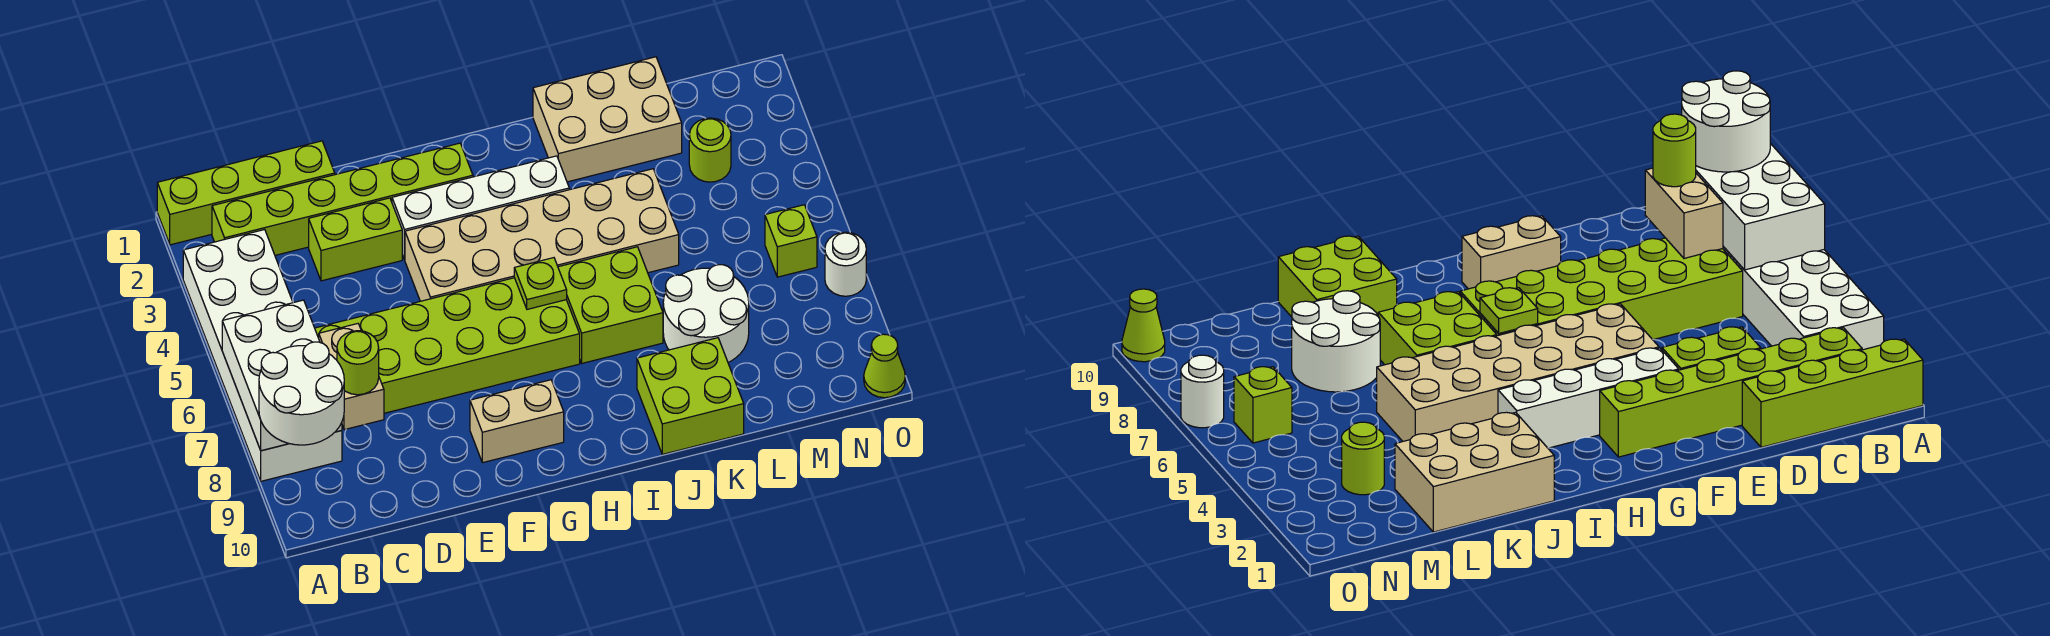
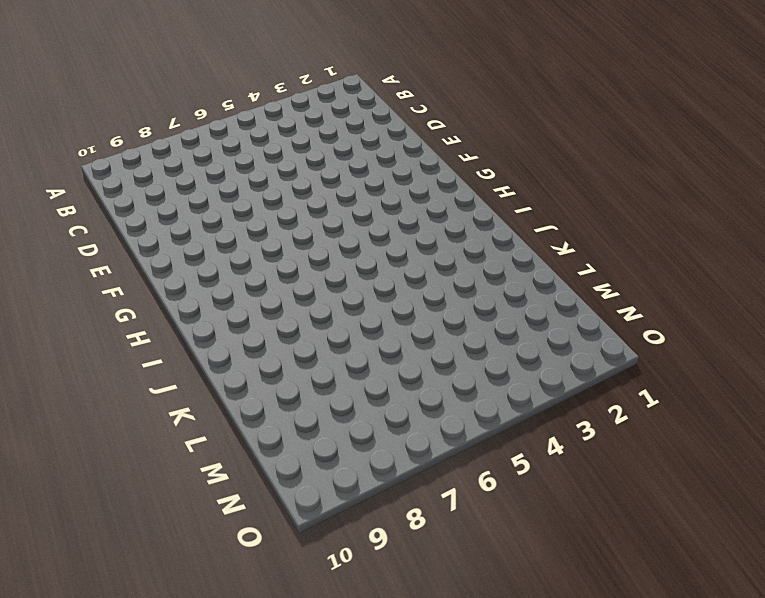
none -> lime brick A1:D1 level 1
none -> white brick A3:B8 level 1
none -> lime brick B2:G2 level 1

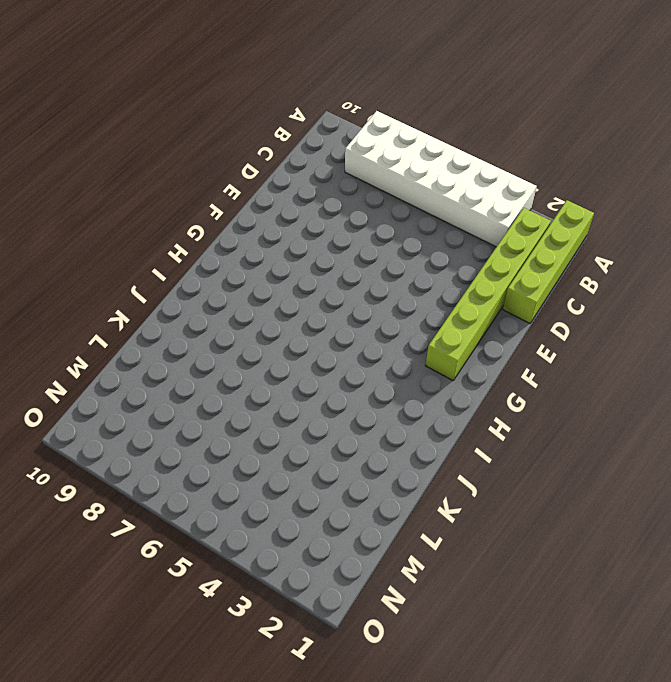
none -> lime brick C6:H7 level 1
none -> lime brick D3:E3 level 1
none -> white brick F3:I3 level 1

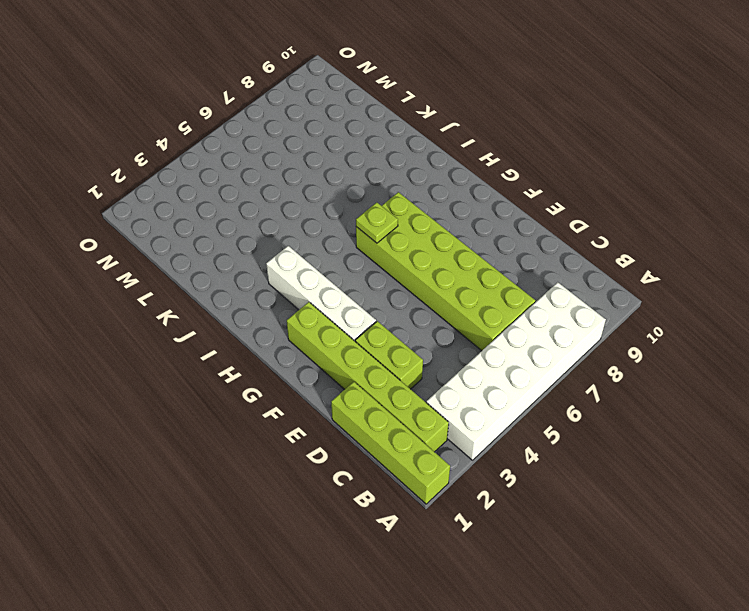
none -> tan brick F4:K5 level 1
none -> tan brick F9:G9 level 1
none -> lime brick I6:J7 level 1

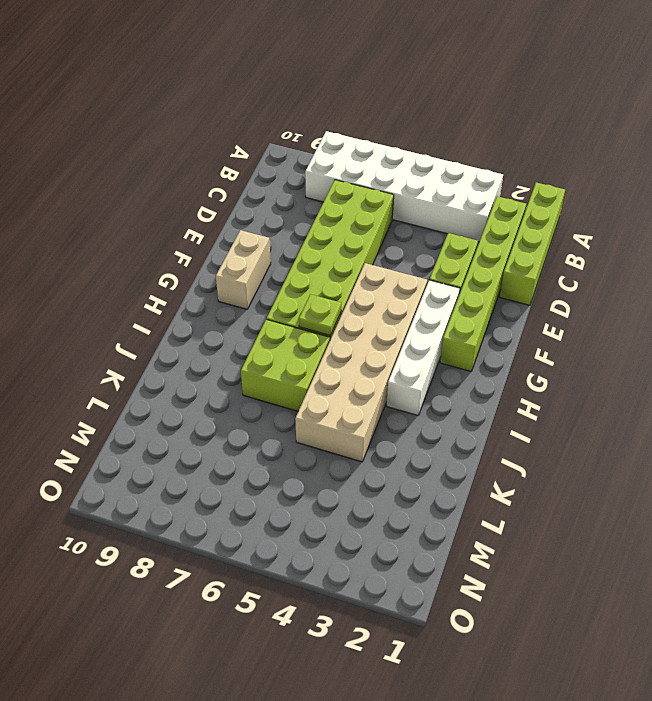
none -> tan brick J1:L2 level 1
none -> lime brick J9:K10 level 1
none -> white round brick K7:L8 level 1

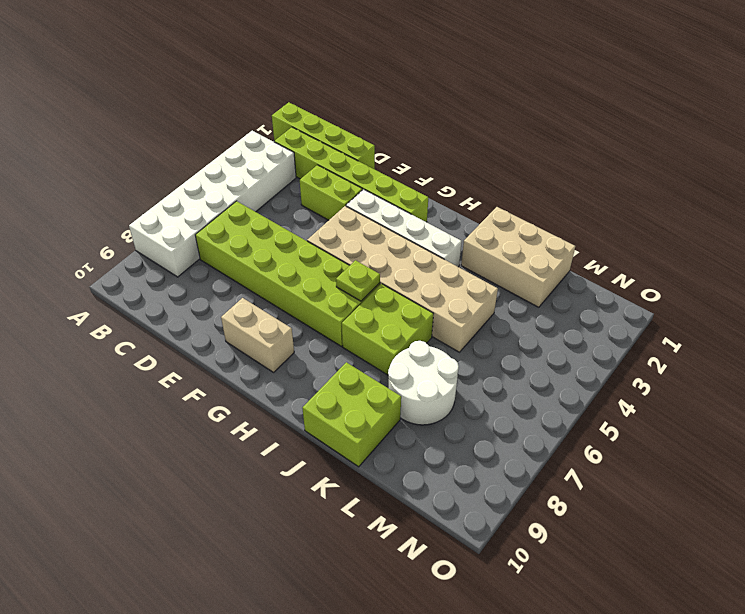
none -> lime round brick M3 level 1
none -> lime brick N6 level 1
none -> white round brick O7 level 1

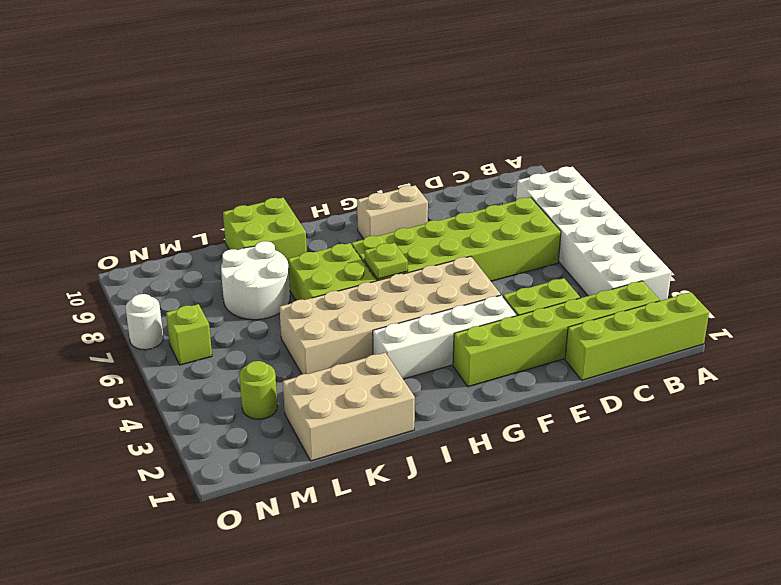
none -> lime cone O10 level 1
none -> white brick A6:B8 level 2
none -> tan brick C7:C8 level 2

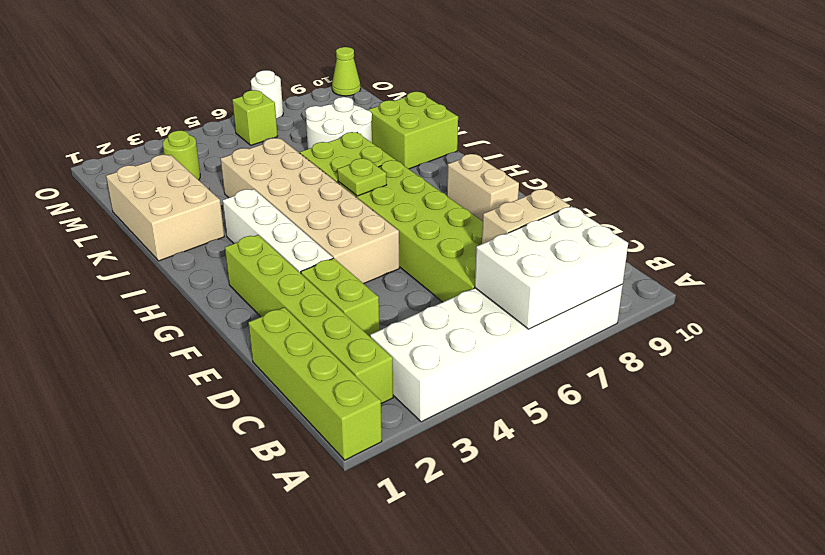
none -> white round brick A8:B9 level 3
none -> lime round brick C8 level 3

